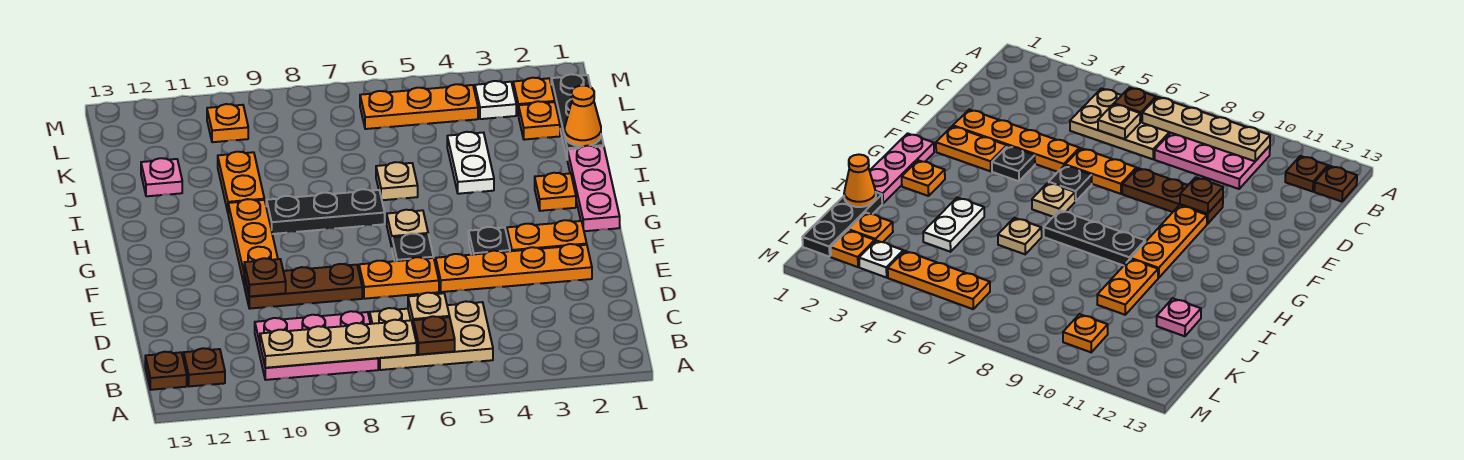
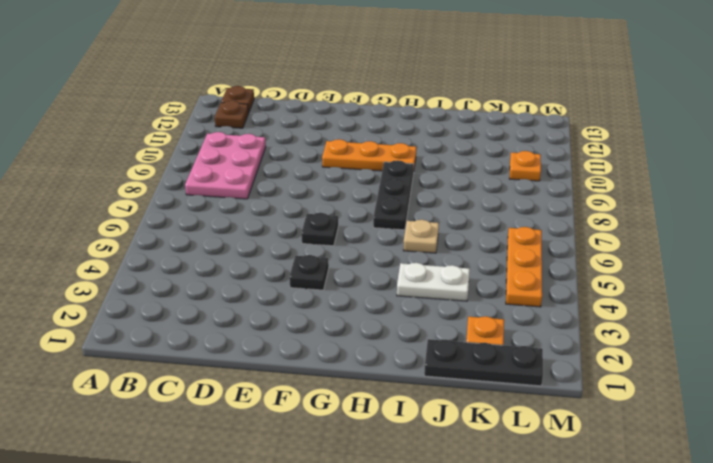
none -> tan plate B5:C7 level 1
none -> orange plate E2:E5 level 1
none -> orange plate E6:E7 level 1
none -> brown plate E8:E10 level 1

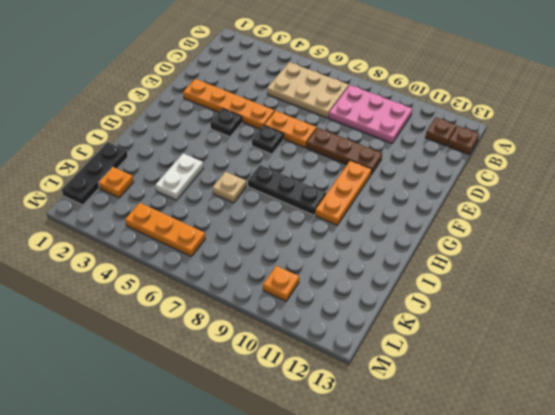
none -> orange plate F2:F3 level 1
none -> pink plate G1:I1 level 1
none -> tan plate G6 level 1
none -> orange plate H2 level 1

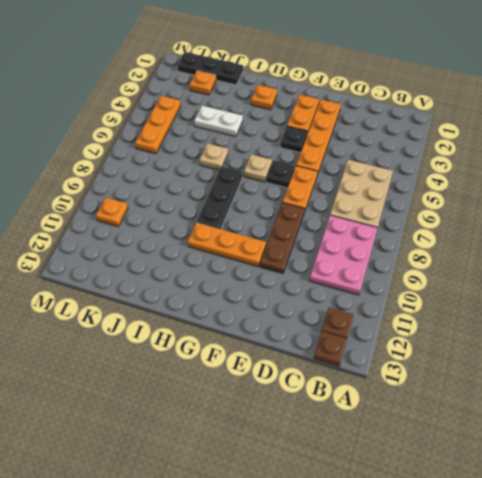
none -> pink plate G1:I1 level 1
none -> orange plate I10:J10 level 1
none -> pink plate J12 level 1
none -> orange plate L2 level 1

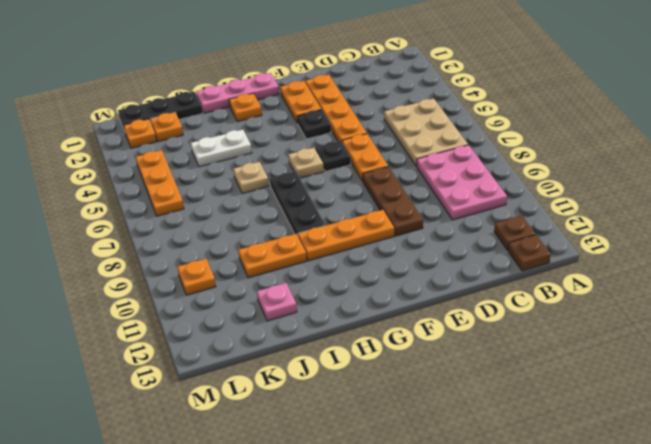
none -> white plate L3 level 1
none -> brown plate B6 level 2
none -> tan plate B7:B10 level 2
none -> tan plate C6 level 2

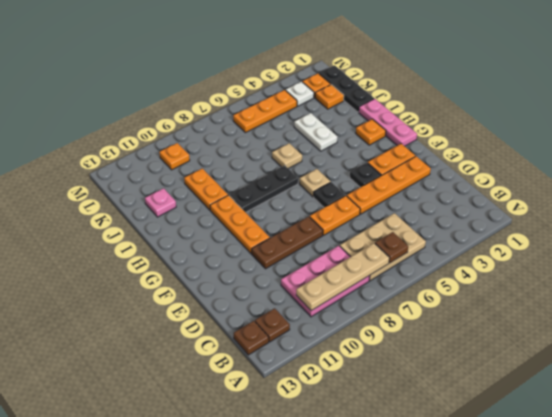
none -> tan plate C6 level 2
none -> brown plate E10 level 2
none -> orange cone J1 level 2

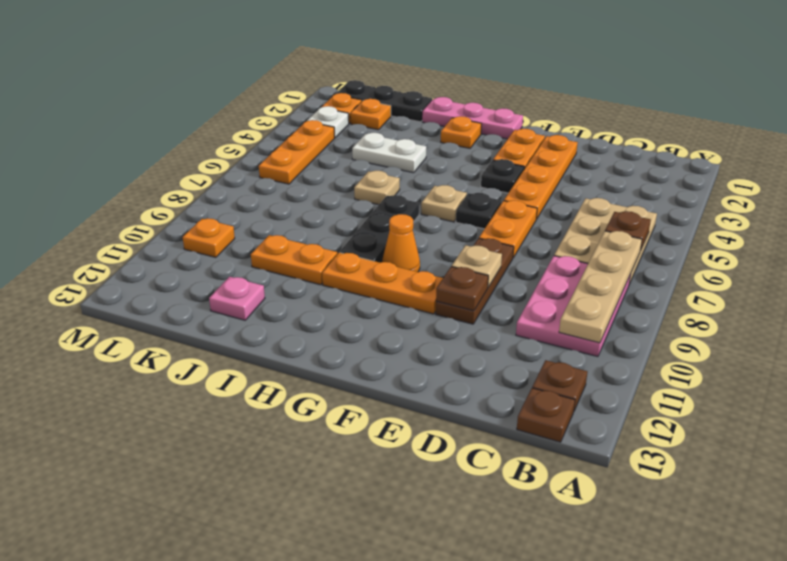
tan plate E9 level 2 -> tan plate C6 level 2
orange cone G9 level 1 -> orange cone J1 level 2

